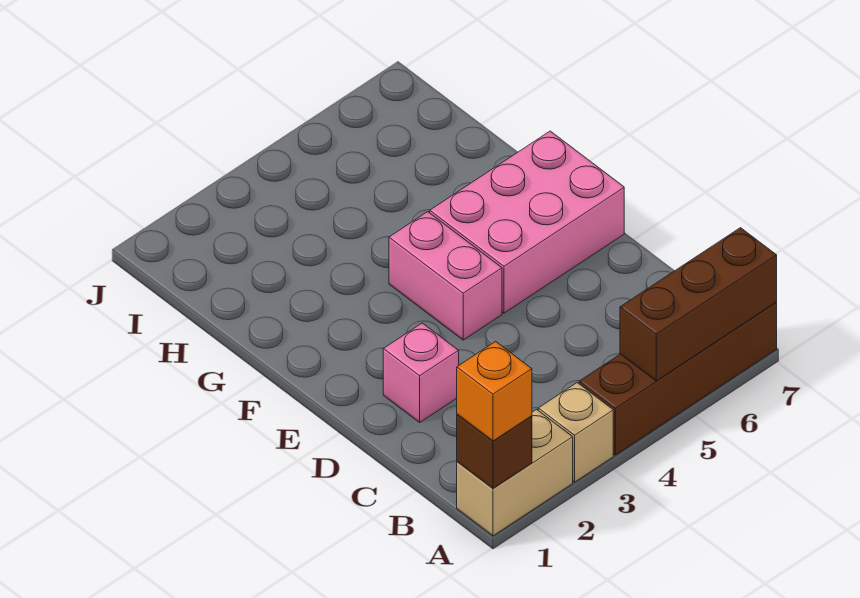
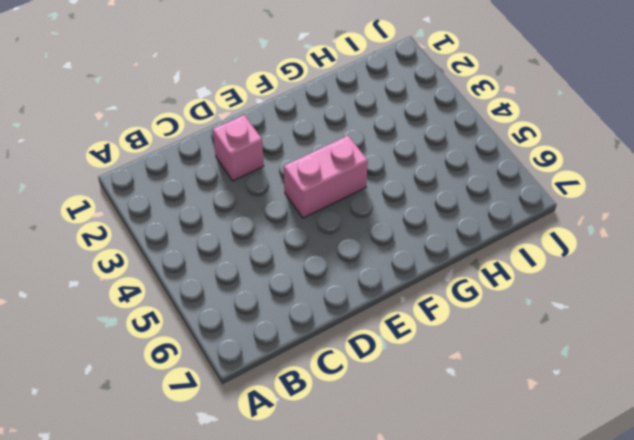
none -> tan brick A1:A2 level 1
none -> tan brick A3 level 1

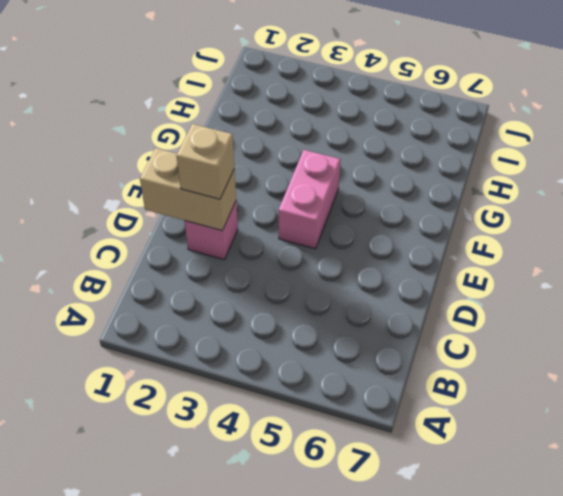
tan brick D1:D2 level 2 -> tan brick A1:A2 level 1
tan brick D2 level 3 -> tan brick A3 level 1
none -> brown brick A4:A7 level 1
none -> pink brick E5:F7 level 1

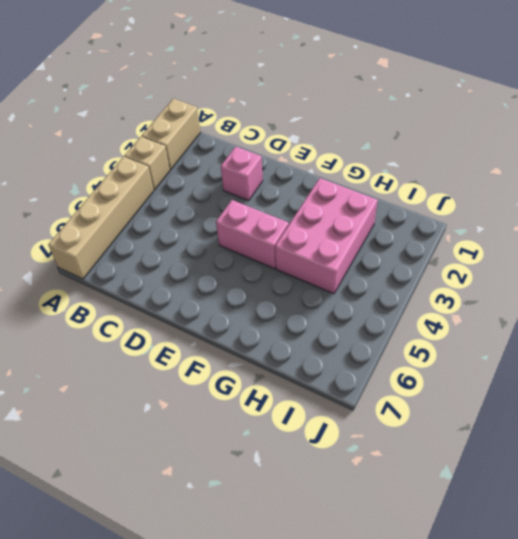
tan brick A4:A7 level 1 -> brown brick A4:A7 level 1
pink brick G2:H4 level 1 -> pink brick E5:F7 level 1
none -> brown brick A1 level 2
none -> brown brick A5:A7 level 2

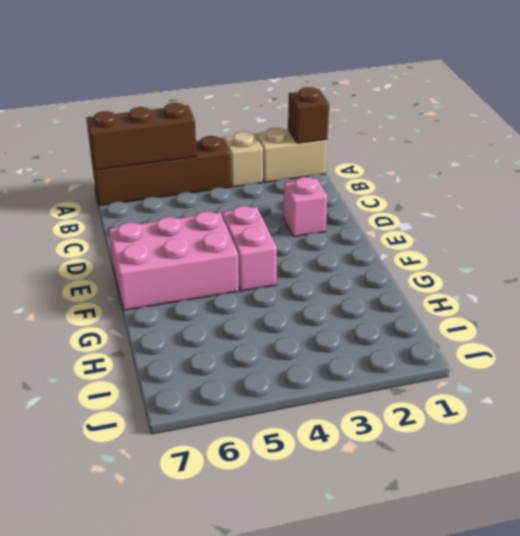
none -> orange brick A1 level 3

